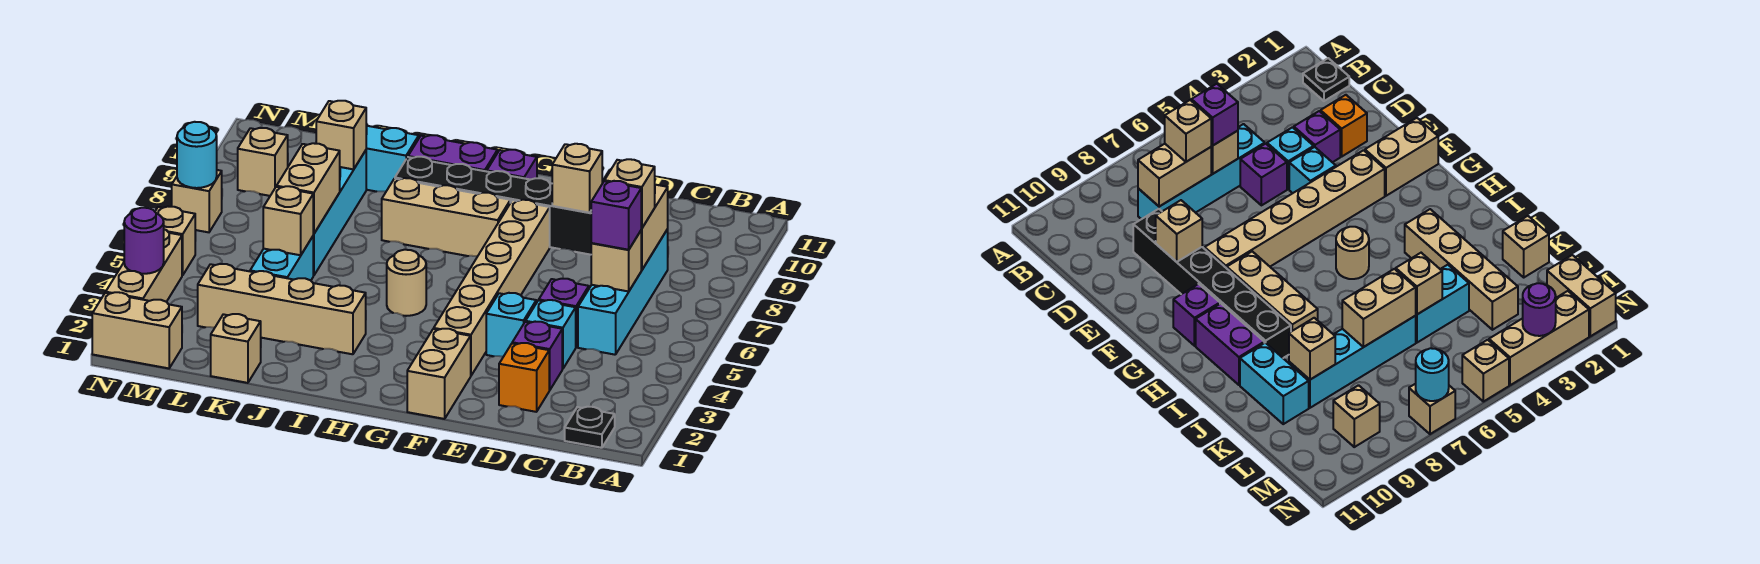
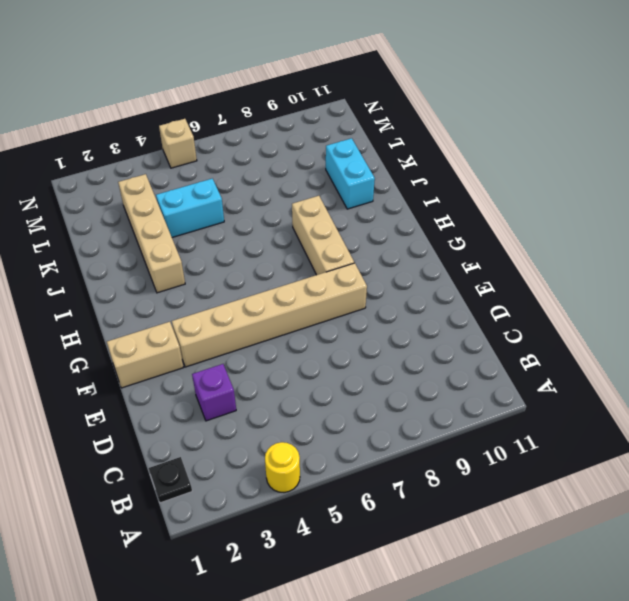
yellow round brick A4 level 1 -> none
none -> cyan brick C5:C8 level 1
none -> orange brick D2 level 1
none -> cyan brick D4 level 1
none -> purple brick D5 level 1

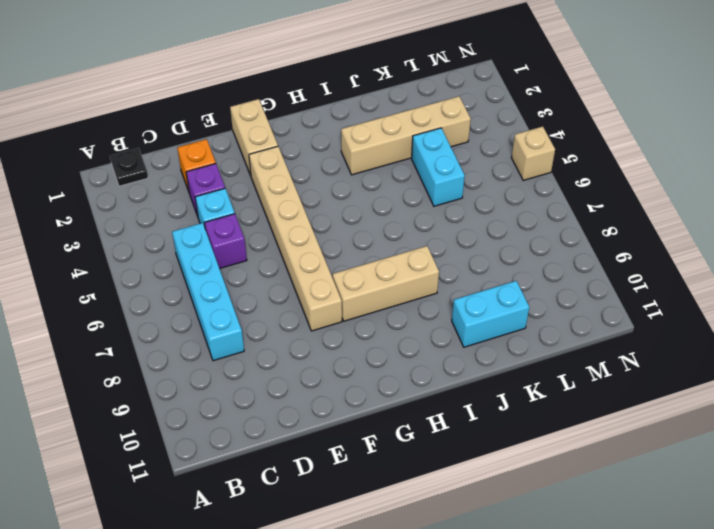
none -> black brick D9:I9 level 1
none -> cyan brick E4 level 1
none -> purple brick G10 level 1
none -> tan round brick H5 level 1

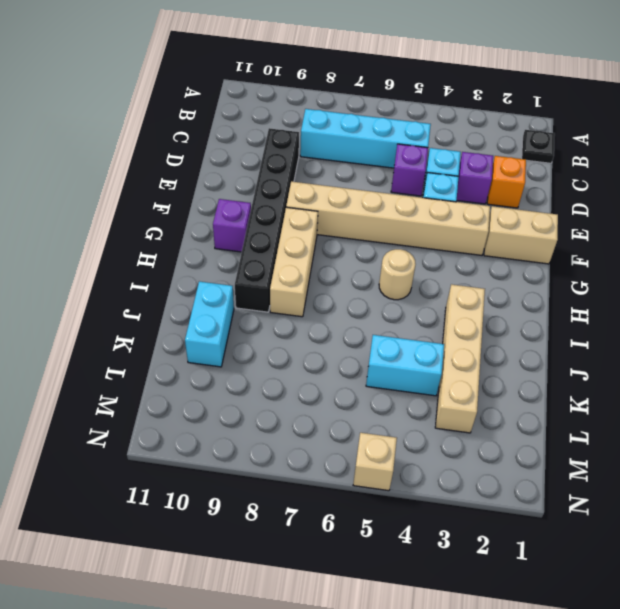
none -> purple brick H10:I10 level 1
none -> tan brick K1 level 1
none -> cyan brick K6:K9 level 1
none -> tan brick M1:N1 level 1

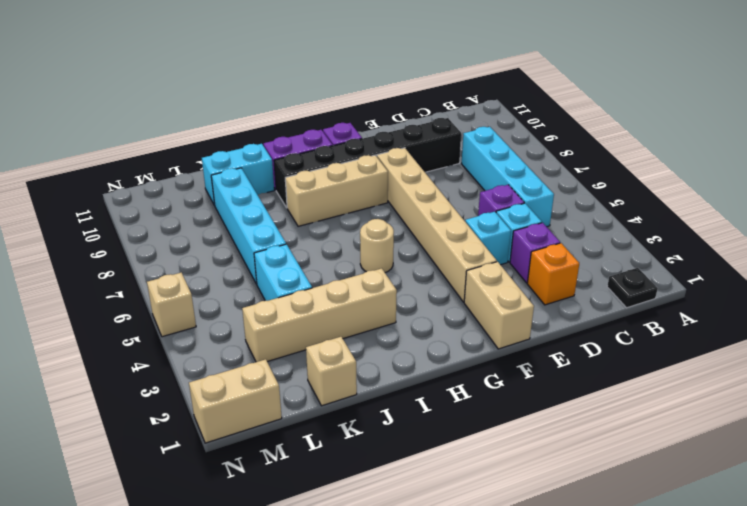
none -> tan brick M9 level 1
none -> tan brick N2:N4 level 1
none -> tan brick N7 level 1
none -> tan brick C6 level 2

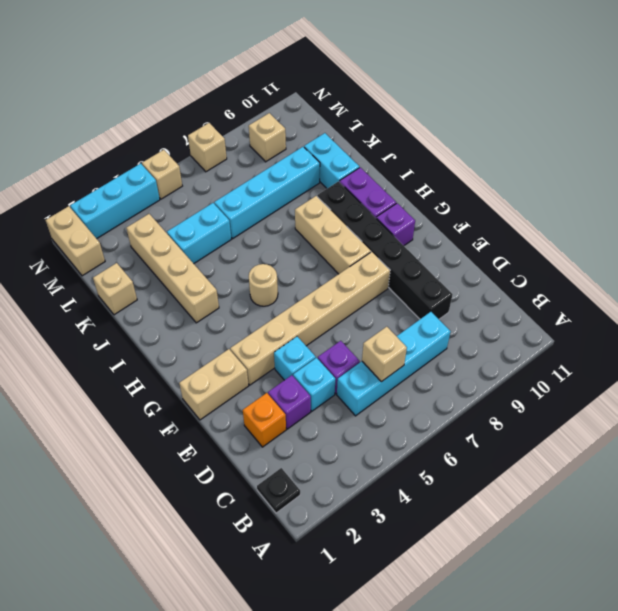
cyan brick N2:N4 level 1 -> tan brick N2:N4 level 1
none -> tan brick C7:C8 level 2
none -> tan brick E9 level 2
none -> tan brick K5 level 2
none -> tan brick K6:K7 level 2

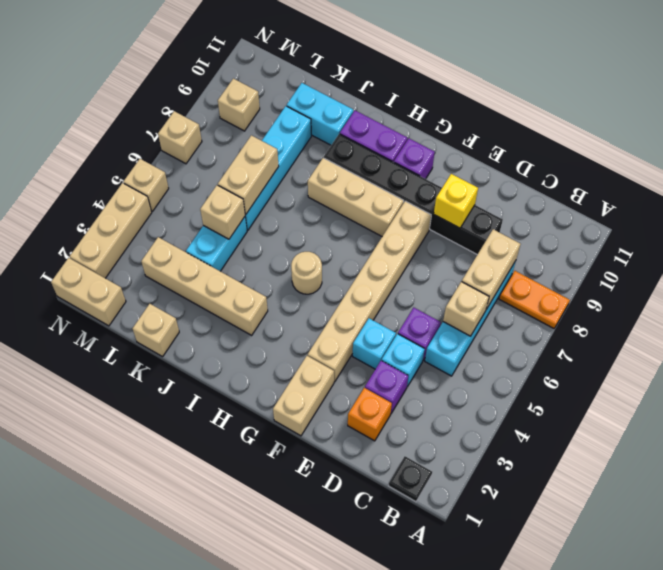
orange plate A8:B8 level 1 -> none
yellow brick E9 level 2 -> tan brick E9 level 2
none -> tan brick K9 level 2
none -> purple round brick N3 level 2
none -> cyan round brick N7 level 2
none -> purple brick C6 level 3

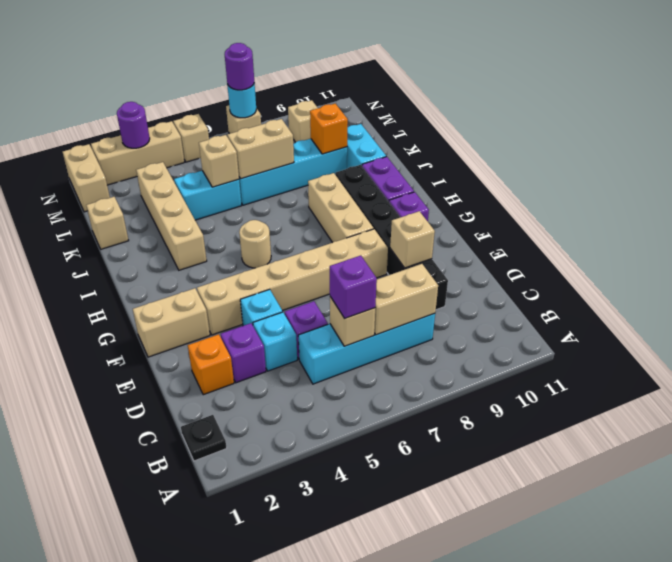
orange brick K9 level 2 -> tan brick K9 level 2
purple round brick N7 level 3 -> none
none -> tan brick C7 level 3

